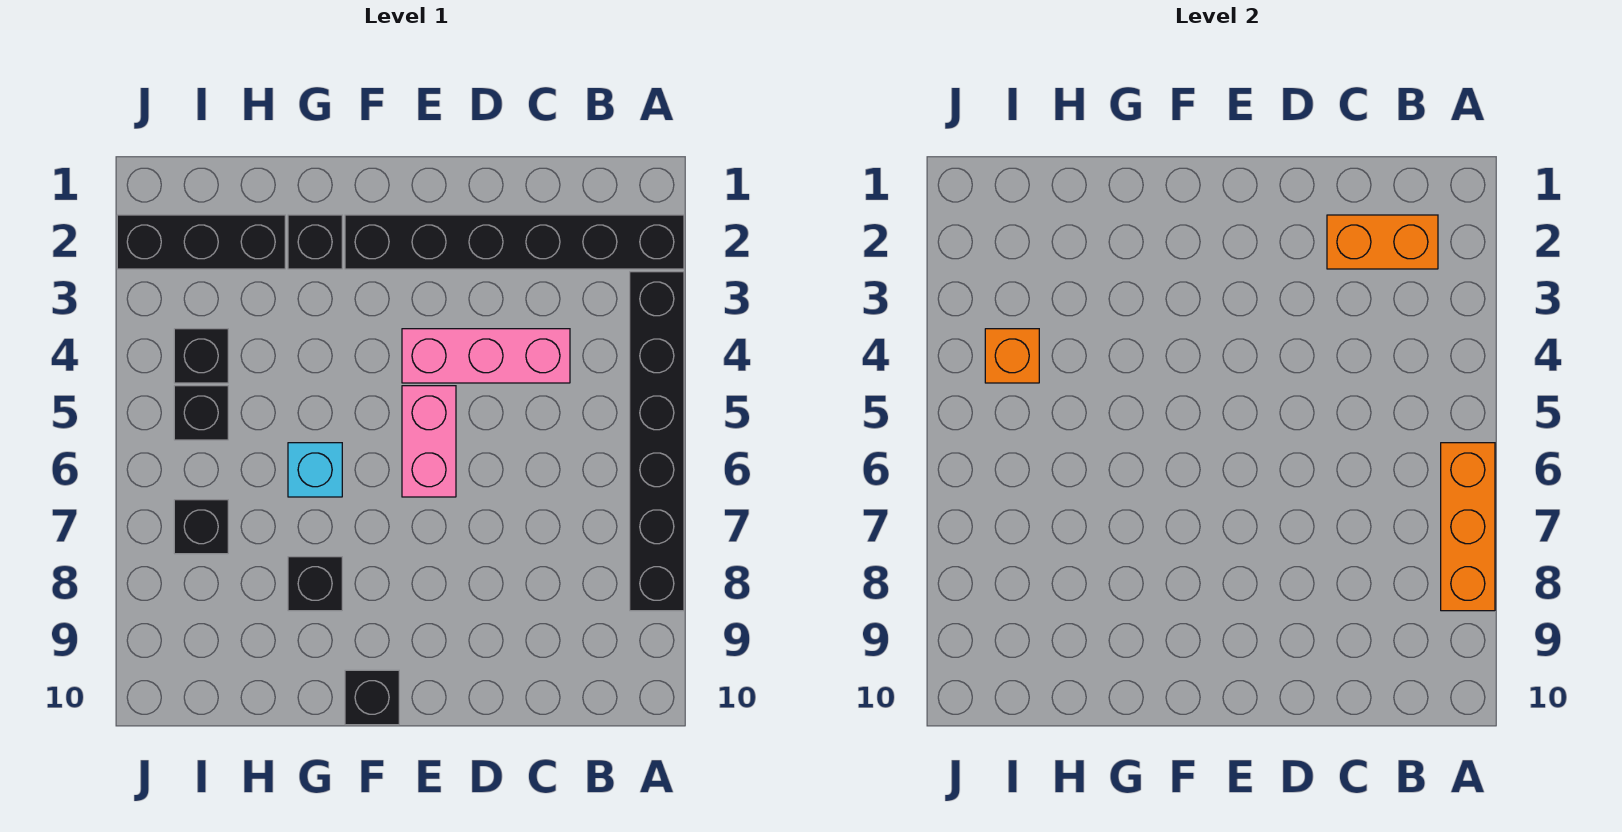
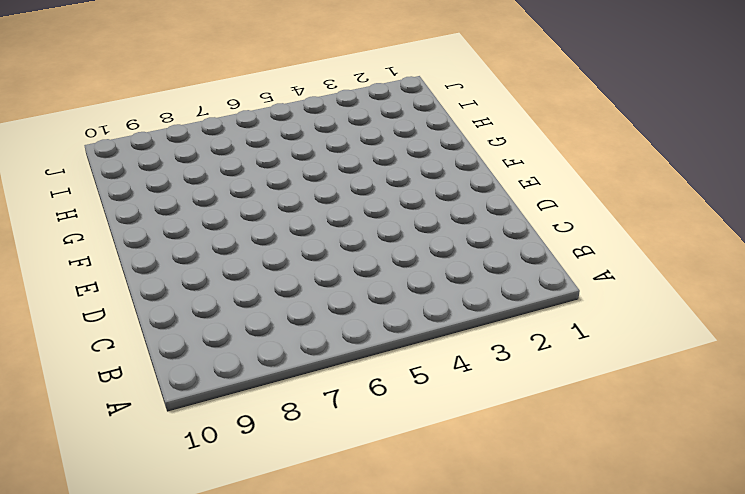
none -> black brick A2:F2 level 1
none -> black brick A3:A8 level 1
none -> pink brick C4:E4 level 1

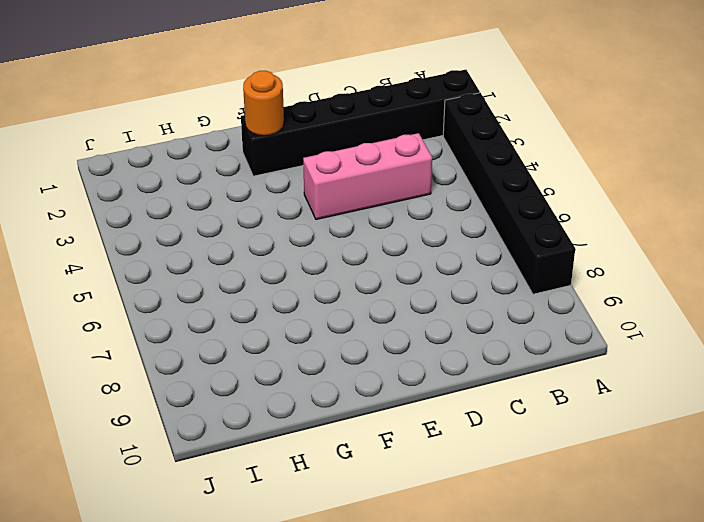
orange round brick F2 level 2 -> none
none -> pink brick E5:E6 level 1
none -> black brick F10 level 1
none -> black brick G2 level 1

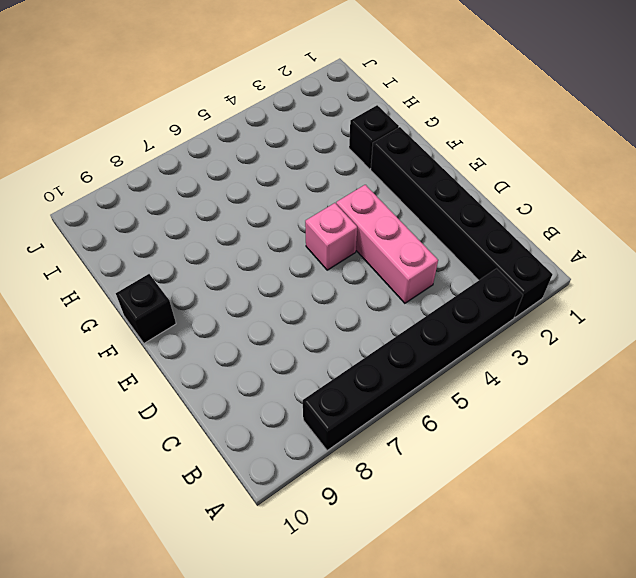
pink brick E5 level 1 -> pink brick E5:E6 level 1
none -> cyan brick G6 level 1
none -> black brick G8 level 1
none -> black brick H2:J2 level 1

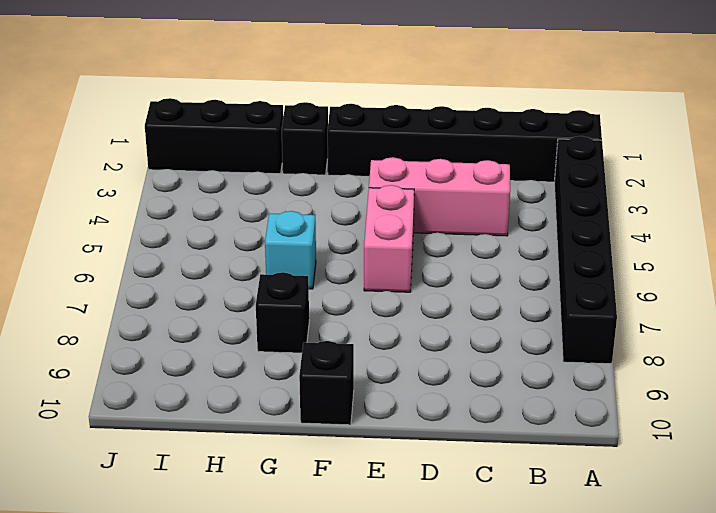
none -> black brick I4 level 1
none -> black brick I5 level 1
none -> black brick I7 level 1

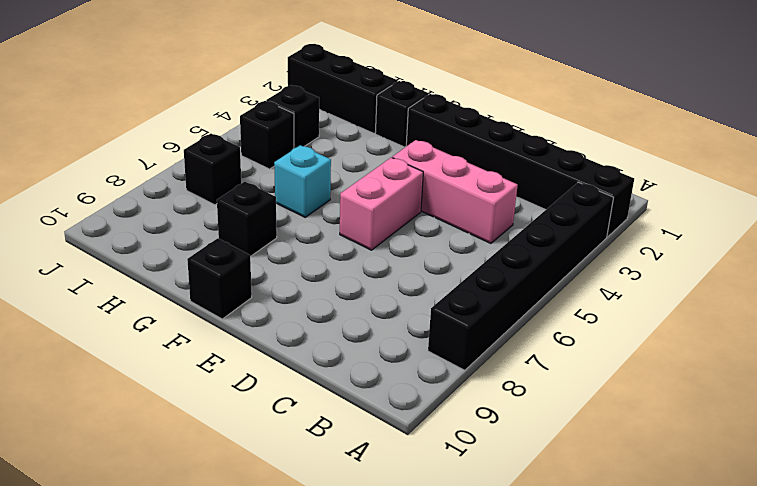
none -> orange brick A6:A8 level 2
none -> orange brick B2:C2 level 2
none -> orange brick I4 level 2

